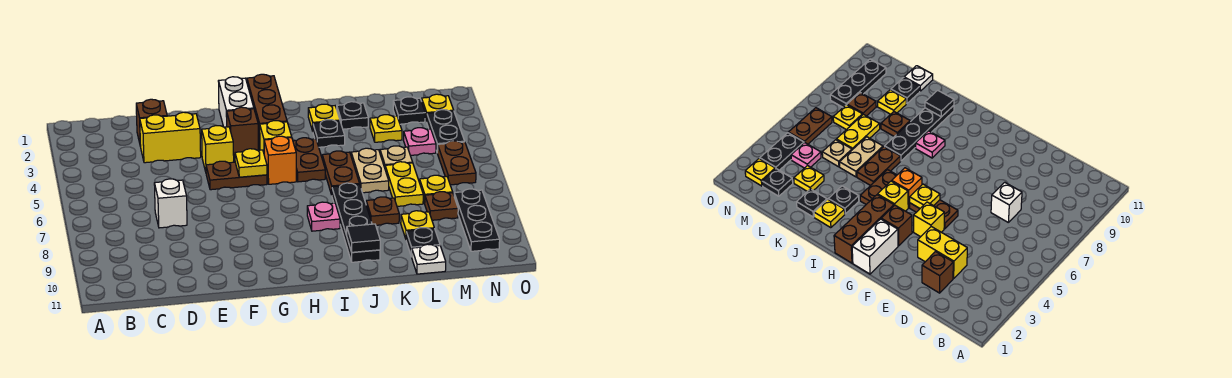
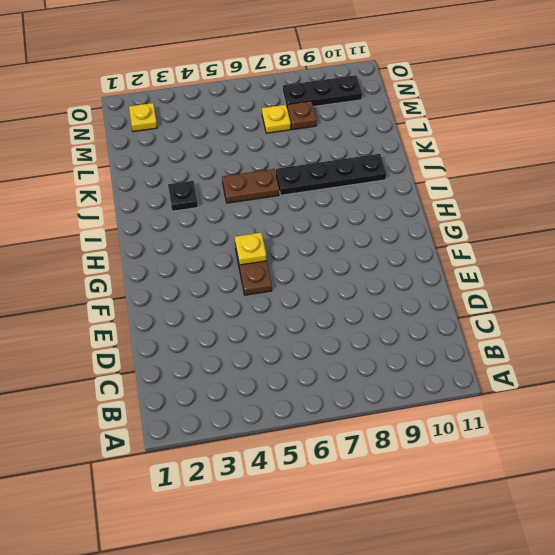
none -> brown brick D2 level 1
none -> yellow brick D3:E3 level 1
none -> white brick D7 level 1
none -> yellow brick F4 level 1

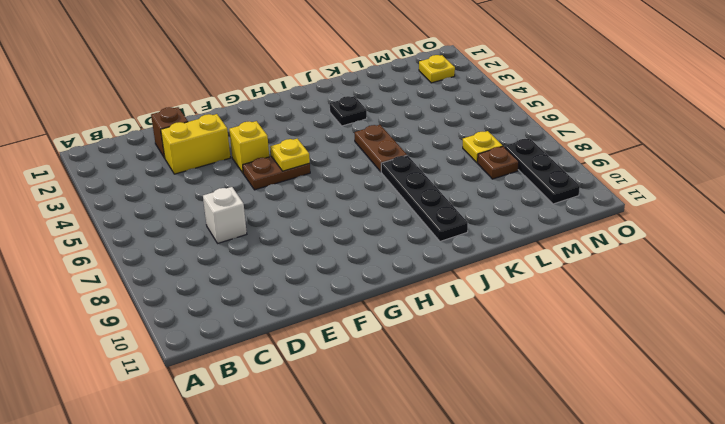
none -> white brick G1:G2 level 1
none -> brown brick G3 level 1
none -> brown brick H1:H3 level 1
none -> yellow brick H4 level 1

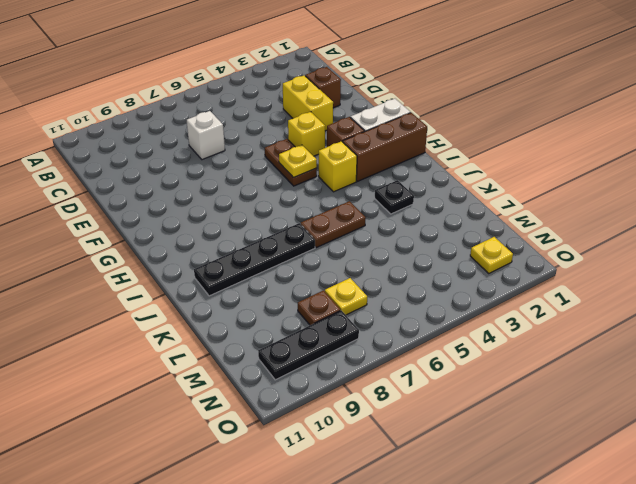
none -> orange brick H5 level 1
none -> brown plate I4:I5 level 1
none -> pink plate I8 level 1
none -> yellow plate J2 level 1

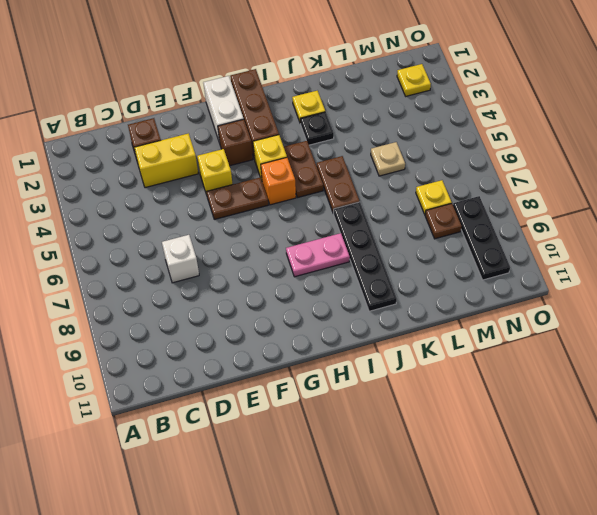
pink plate H8:I8 level 1 -> pink plate I8 level 1
none -> black plate K2 level 1
none -> tan plate K5:K6 level 1
none -> brown plate K8 level 1
none -> yellow plate L3 level 1

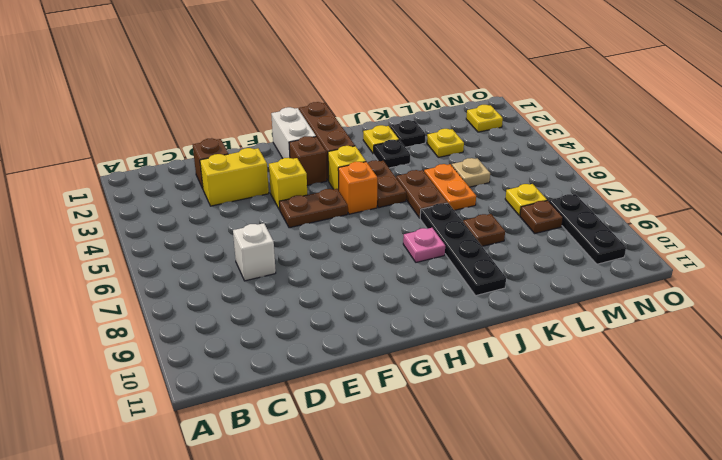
orange plate K5:K6 level 1 -> tan plate K5:K6 level 1
none -> yellow plate L6:L7 level 1
none -> yellow plate L9 level 1
none -> black plate L10 level 1
none -> white plate L11 level 1

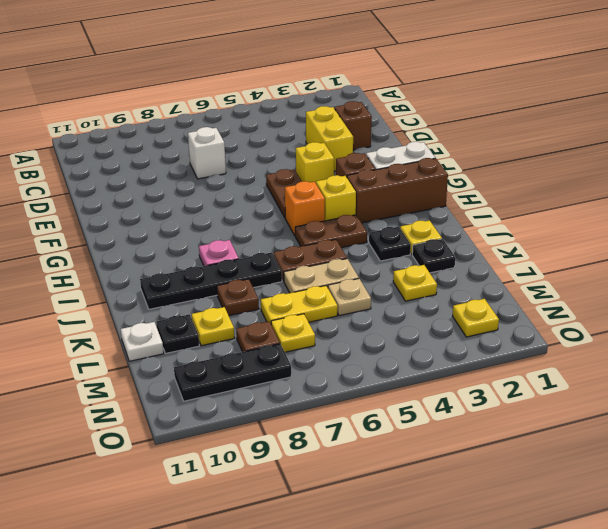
none -> black plate M2 level 1
none -> pink plate M4 level 1
none -> black plate N3:N4 level 1
none -> brown plate N5:N6 level 1

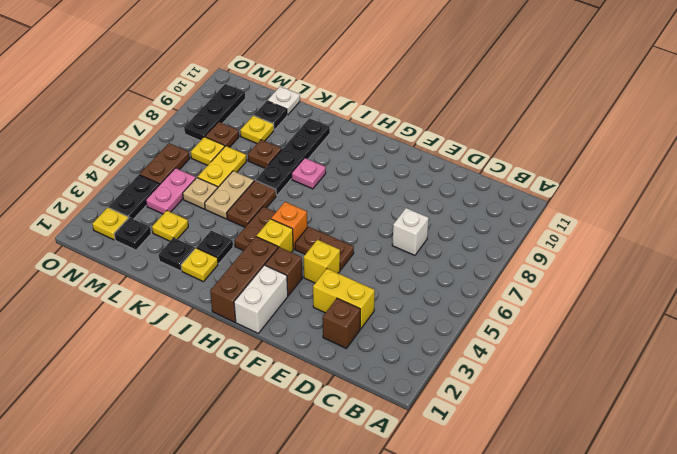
pink plate M4:M5 level 1 -> pink plate M4 level 1
none -> yellow plate G5 level 2
none -> black tile J10 level 2

